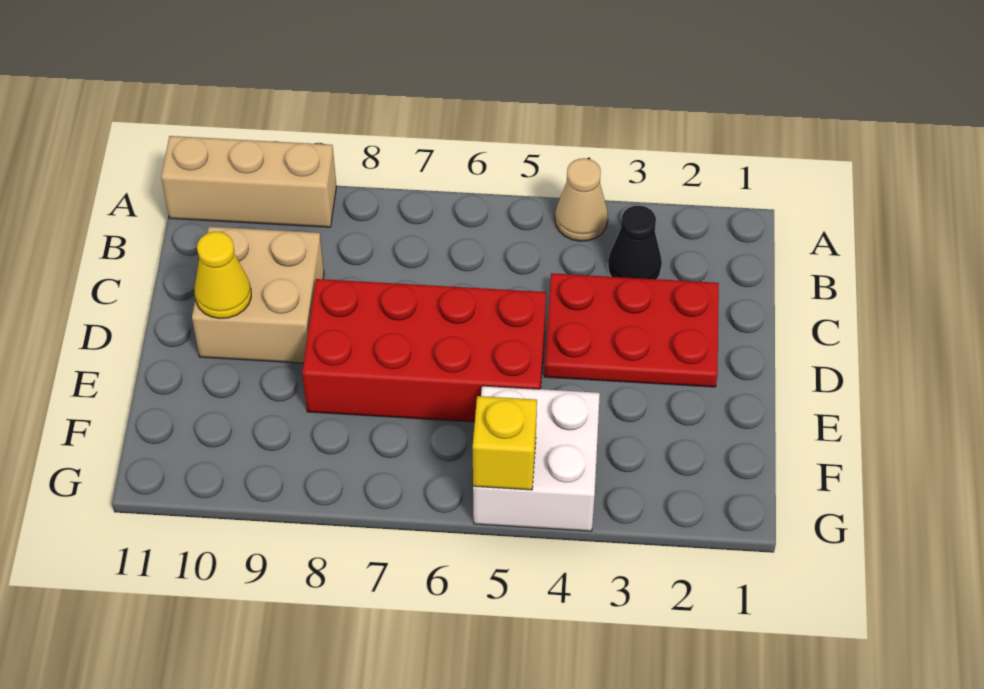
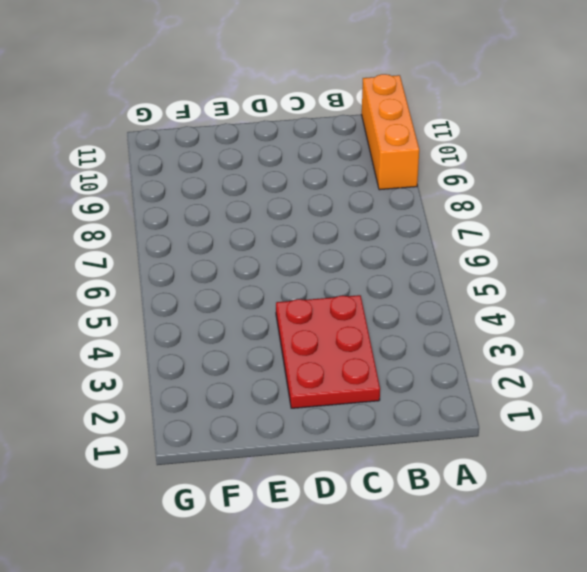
orange brick A9:A11 level 1 -> tan brick A9:A11 level 1
none -> tan cone A4 level 1
none -> black cone B3 level 1

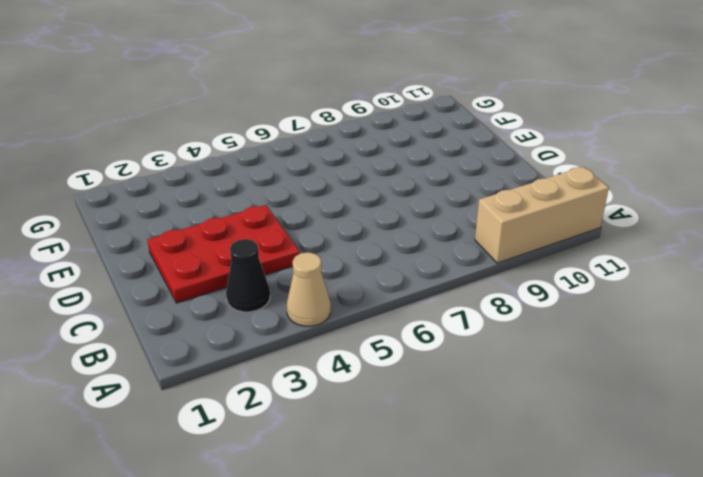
none -> tan brick C9:D10 level 1
none -> red brick D5:E8 level 1

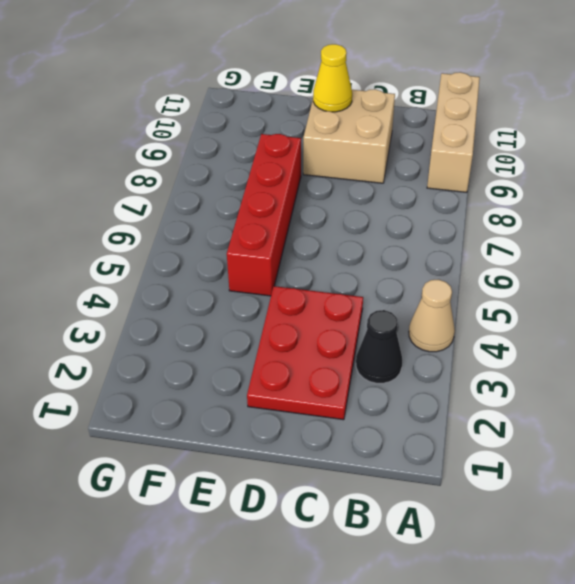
red brick E5:E8 level 1 -> red brick D5:E8 level 1
none -> white brick F4:G5 level 1
none -> yellow brick G5 level 2

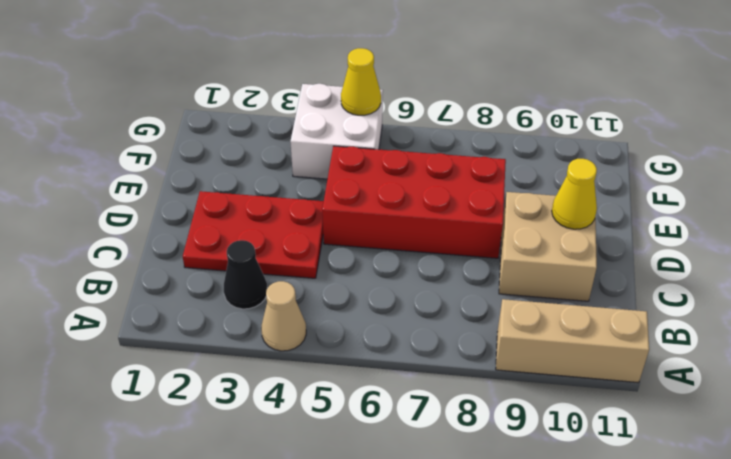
yellow cone G5 level 2 -> yellow brick G5 level 2

